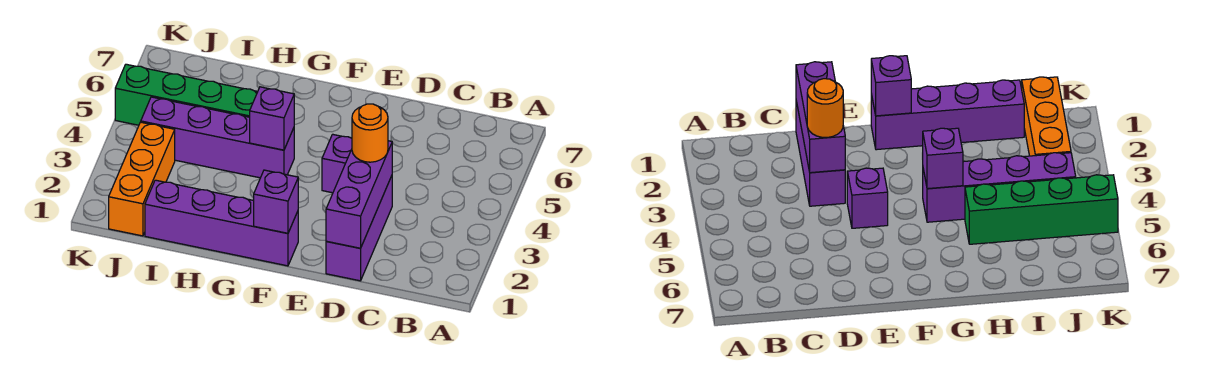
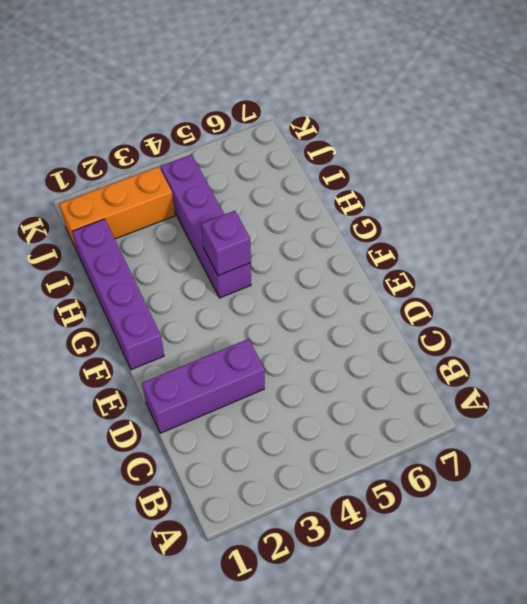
none -> purple brick E4 level 1
none -> green brick H5:K5 level 1

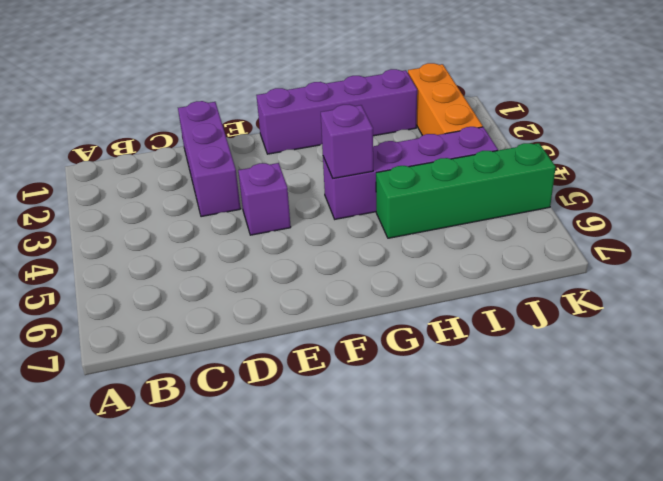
none -> purple brick D1:D3 level 2
none -> purple brick F1 level 2

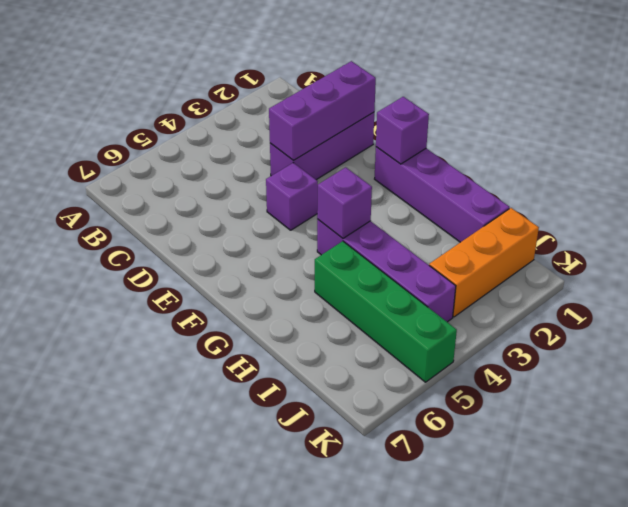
none -> orange round brick D3 level 3

